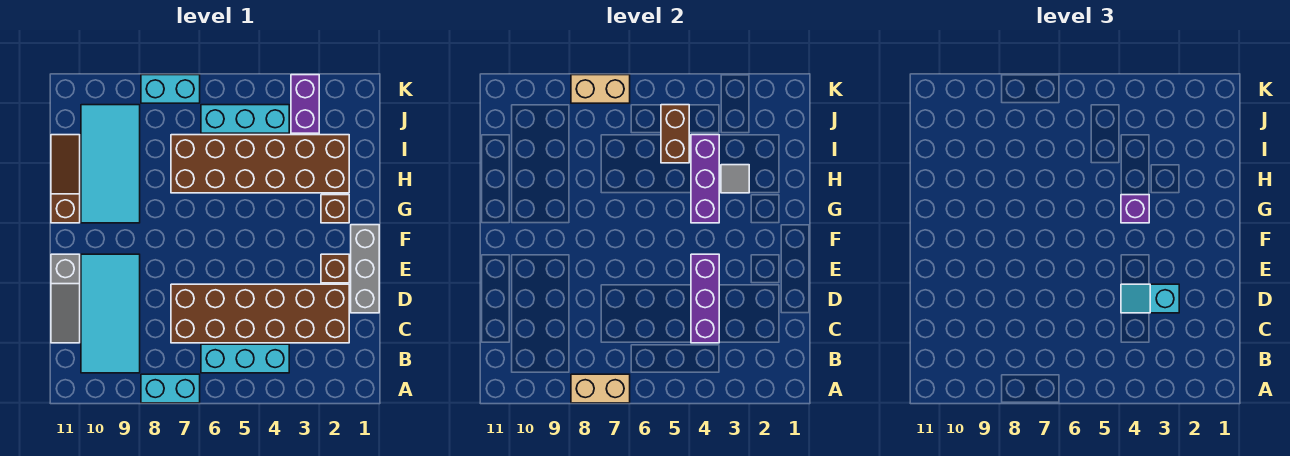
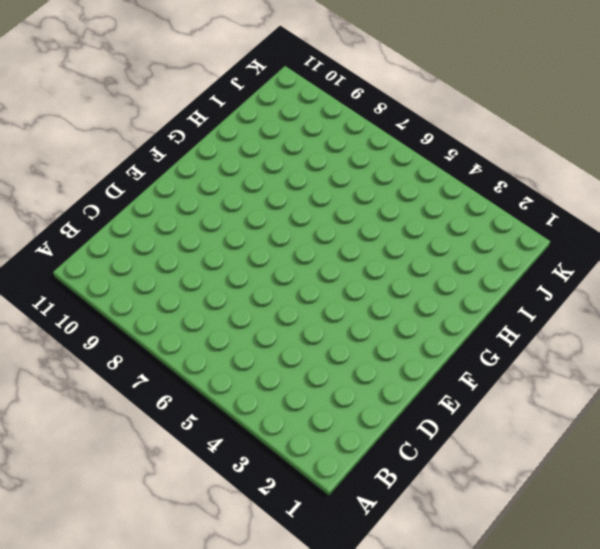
none -> cyan brick A7:A8 level 1
none -> cyan brick B4:B6 level 1
none -> cyan tile B9:E10 level 1

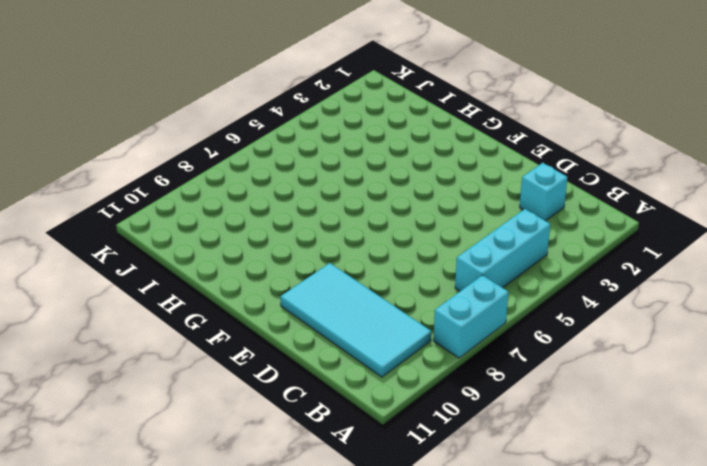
cyan brick C2 level 1 -> brown brick C2:D7 level 1
none -> grey slope C11:E11 level 1 top E
none -> grey brick D1:F1 level 1
none -> brown brick E2 level 1

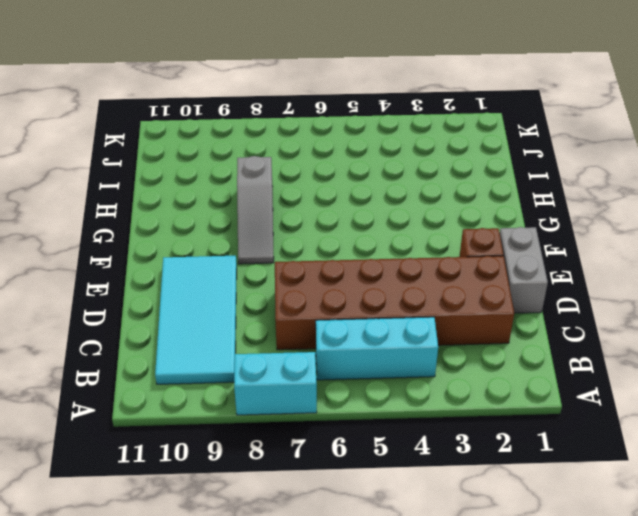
grey brick D1:E1 level 1 -> grey brick D1:F1 level 1
grey slope F8:H8 level 1 top H -> grey slope C11:E11 level 1 top E
none -> brown brick G2 level 1
none -> cyan tile G9:J10 level 1
none -> brown slope G11:I11 level 1 top G

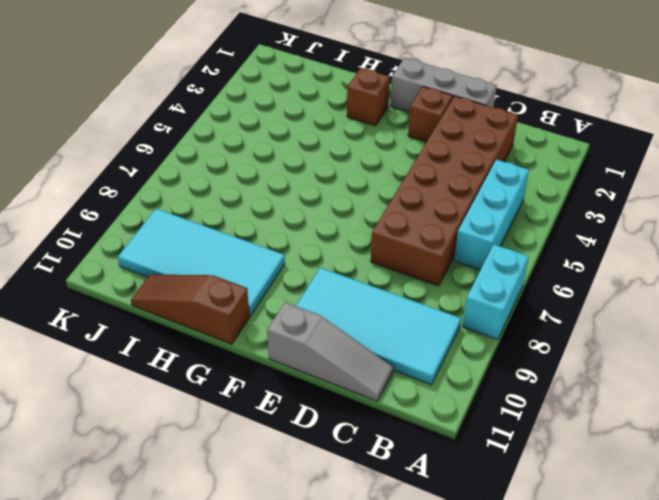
none -> brown brick H2:I7 level 1
none -> purple brick J3:K3 level 1
none -> cyan brick J4:J6 level 1

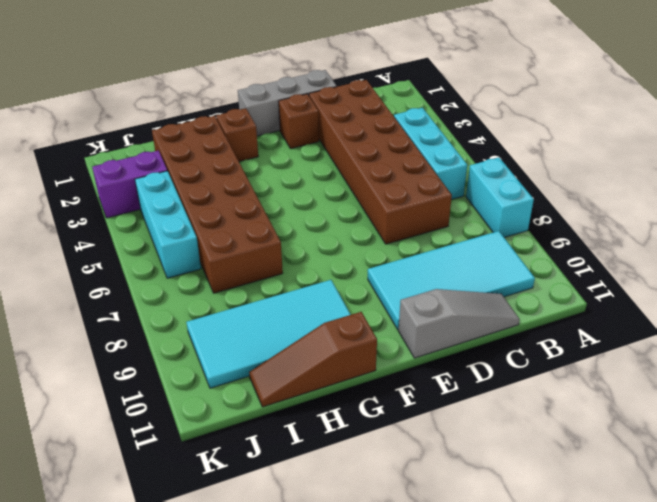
none -> cyan brick K7:K8 level 1
none -> tan brick A7:A8 level 2
none -> purple brick C4:E4 level 2

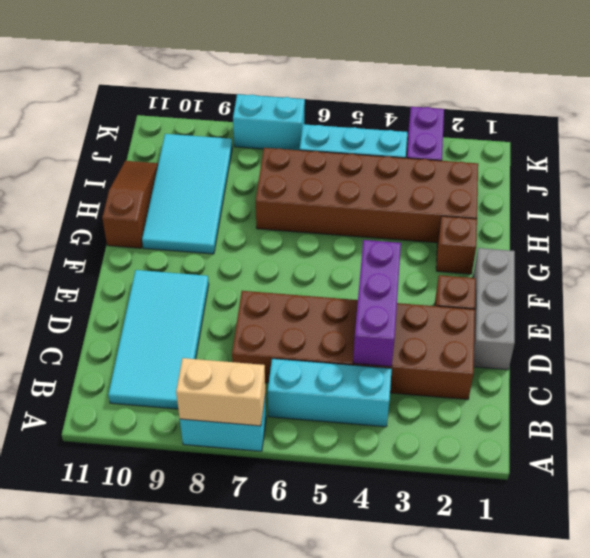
none -> grey slope C11:E11 level 1 top E
none -> purple brick G4:I4 level 2
none -> grey tile H3 level 2

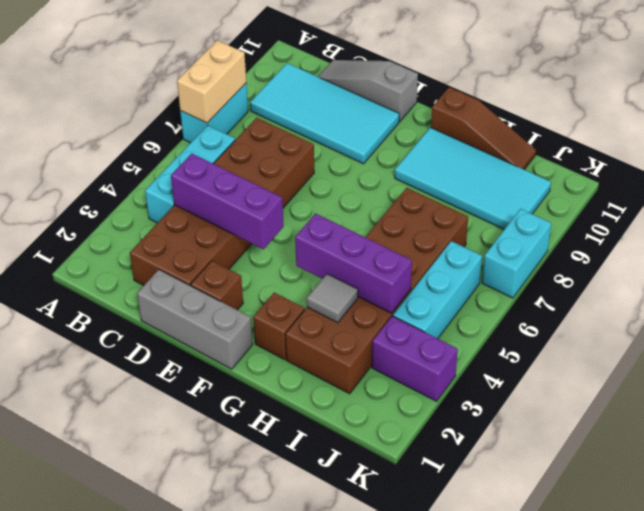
none -> brown brick I5:J5 level 2
none -> tan brick K7:K8 level 2
none -> cyan slope D3:D4 level 3 top 3

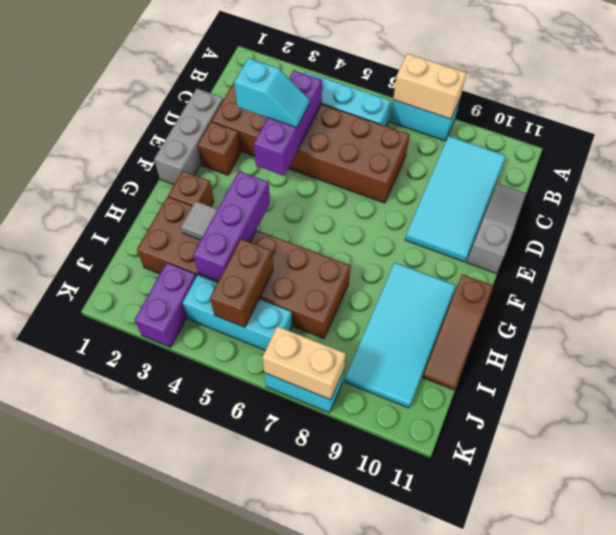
none -> purple brick G4 level 3

